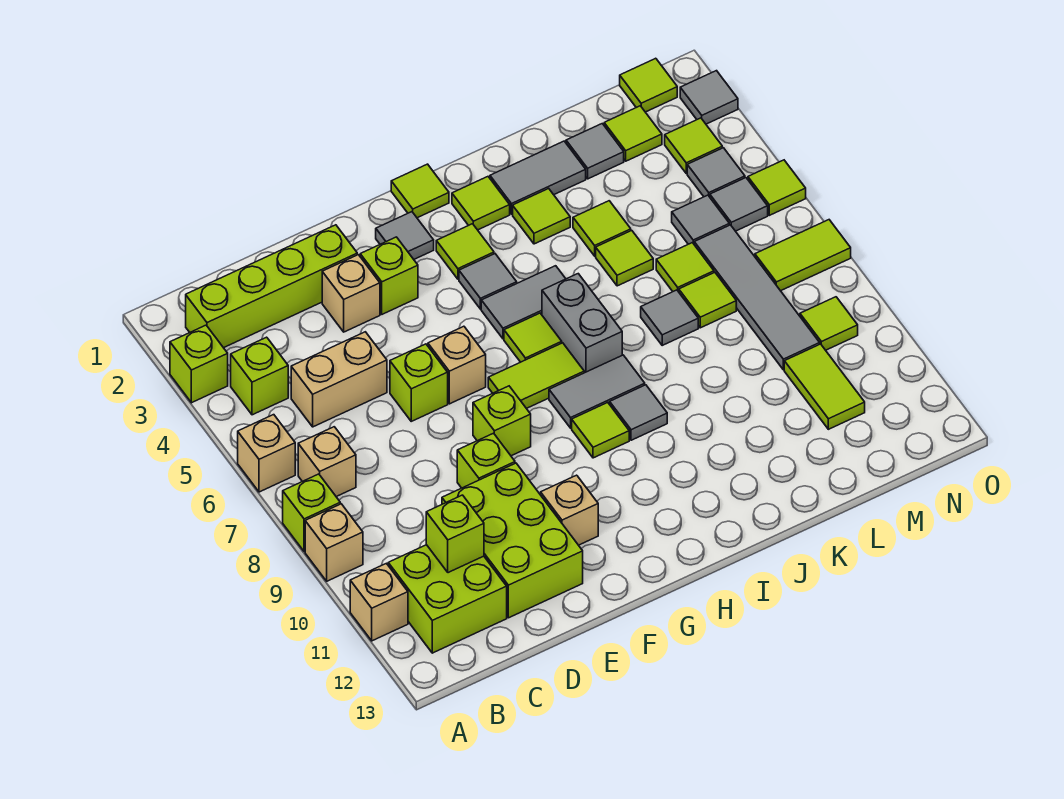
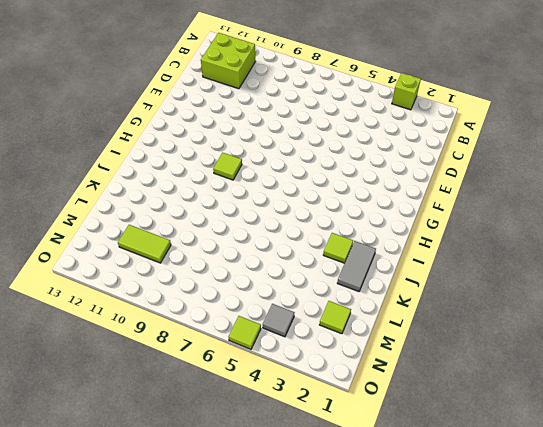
none -> tan brick A6 level 1
none -> lime brick A8 level 1
none -> tan brick A9 level 1
none -> tan brick A11 level 1

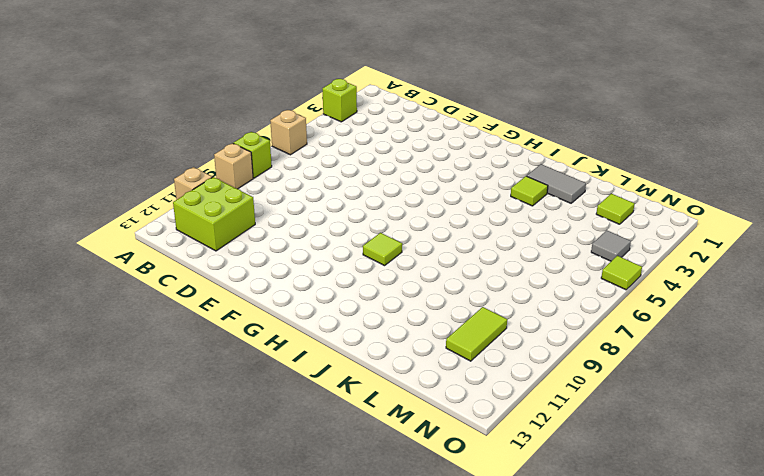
none -> lime brick B2:E2 level 1
none -> lime brick B4 level 1
none -> tan brick B7 level 1
none -> tan brick C5:D5 level 1

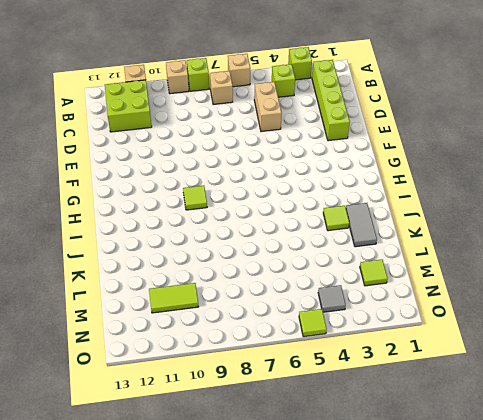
none -> lime brick D10:E12 level 1
none -> tan brick E3 level 1
none -> lime brick E6 level 1
none -> lime brick E9 level 1

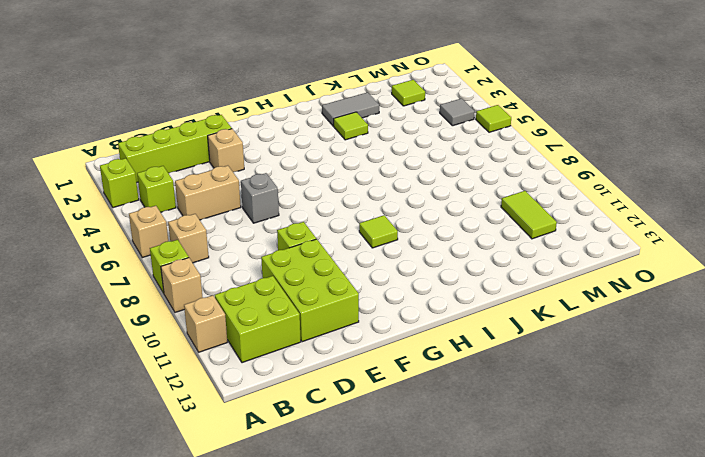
grey brick E6 level 1 -> lime brick E6 level 1
none -> lime brick F3 level 1
none -> tan brick F6 level 1
none -> lime brick F8 level 1
none -> tan brick F11 level 1

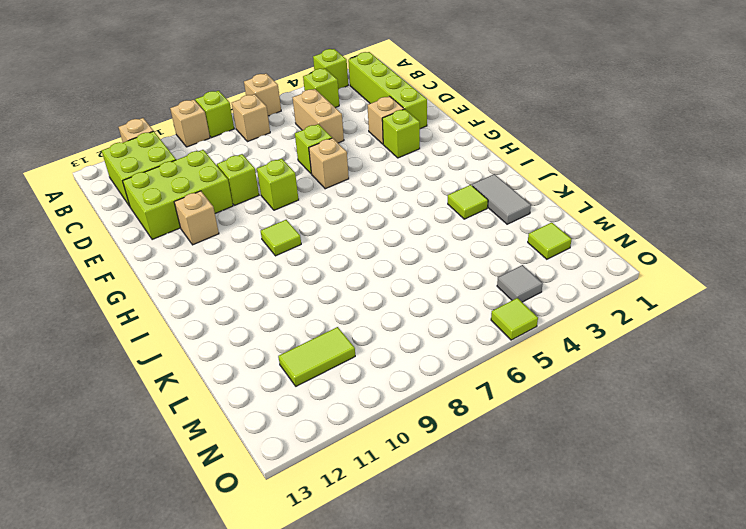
none -> grey tile G2 level 1
none -> lime tile G7:H7 level 1
none -> lime tile H1 level 1
none -> lime tile H3 level 1

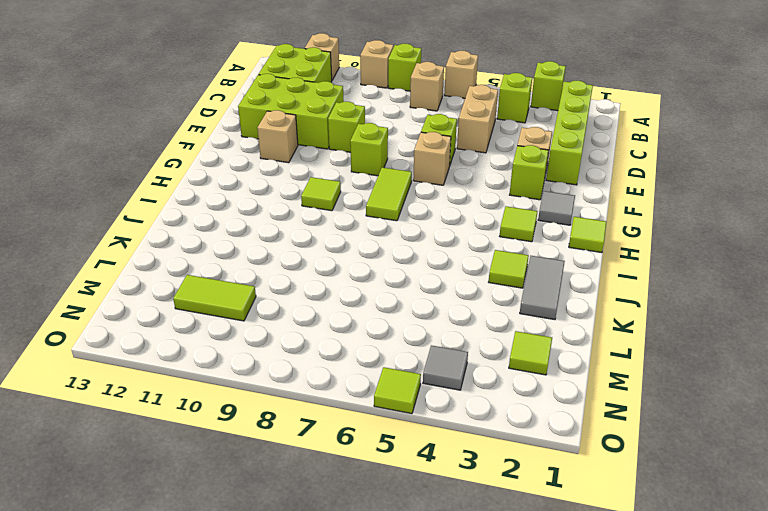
none -> grey tile H4 level 1
none -> grey tile H5:I5 level 1
none -> lime tile H6 level 1
none -> grey tile H8:I8 level 1

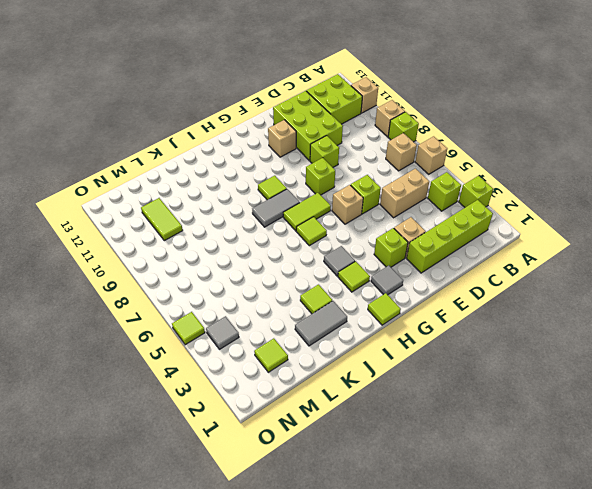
none -> grey tile H5:I5 level 1
none -> lime tile I2 level 1
none -> grey brick I6:I7 level 1
none -> grey tile I9 level 1

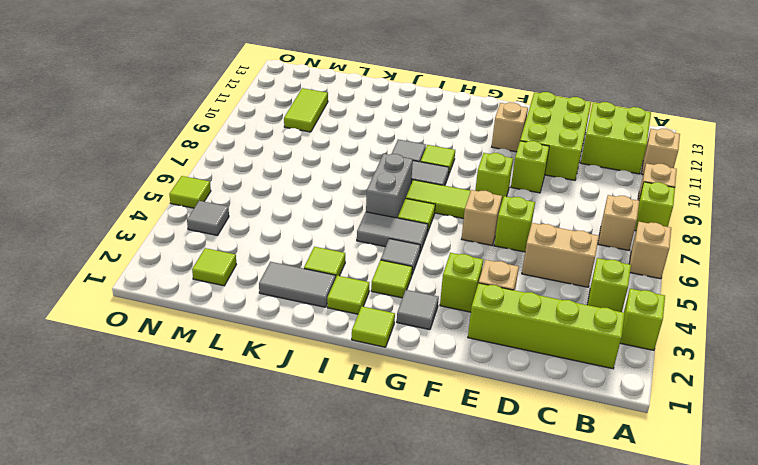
none -> lime tile K4 level 1
none -> lime tile K5 level 1
none -> grey tile K7 level 1
none -> grey tile L2 level 1

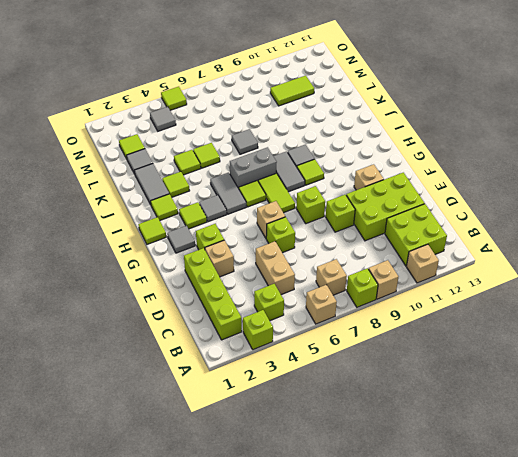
none -> lime tile L6 level 1
none -> lime tile L7 level 1
none -> grey tile M5 level 1
none -> grey tile M6:M9 level 1

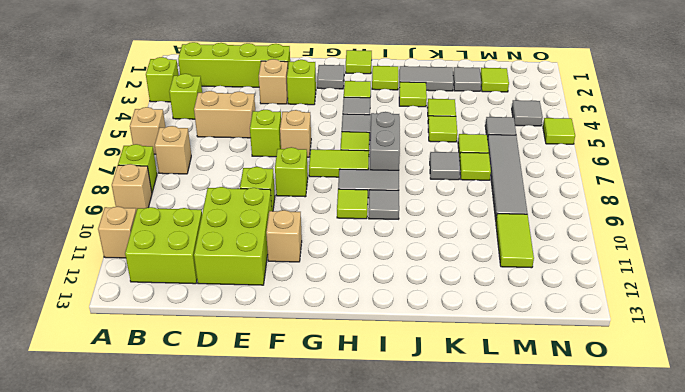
none -> lime tile N1 level 1
none -> lime tile N3 level 1
none -> grey tile N5 level 1
none -> lime tile N7:O7 level 1

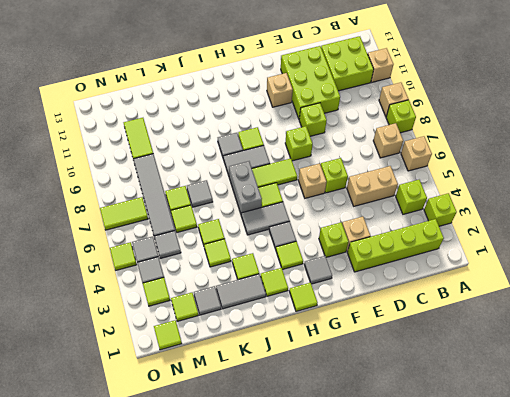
none -> lime tile N9 level 1
none -> grey tile O2 level 1
none -> lime brick C11 level 2

